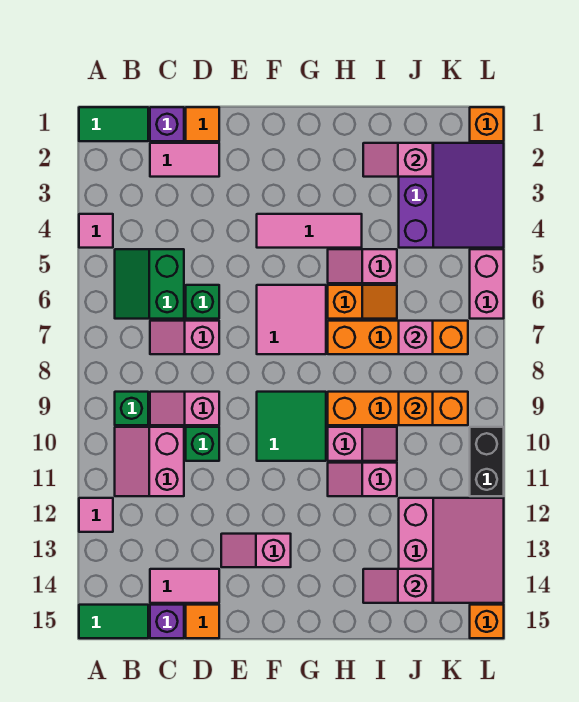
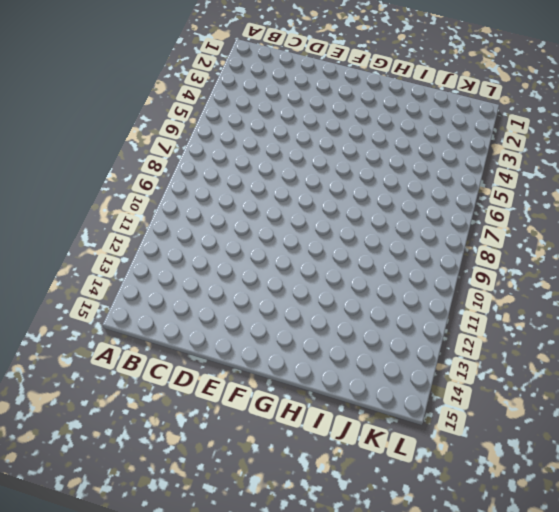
none -> green tile A1:B1 level 1
none -> pink tile A4 level 1
none -> pink tile A12 level 1
none -> green tile A15:B15 level 1

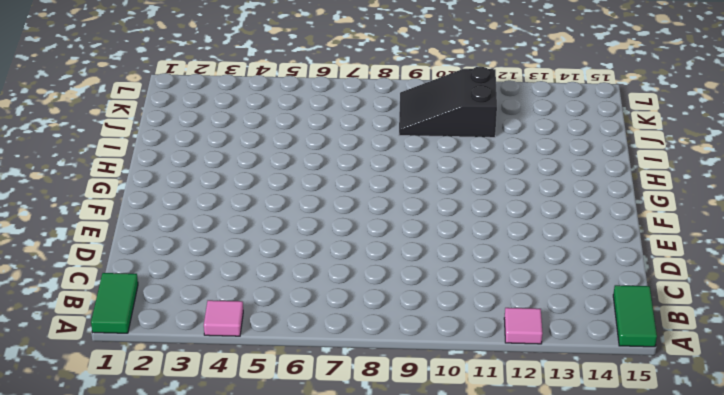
black slope J9:K11 level 1 top 11 -> orange brick H9:K9 level 1
none -> green slope B5:C6 level 1 top C
none -> green brick B9 level 1
none -> pink slope B10:C11 level 1 top C
none -> purple brick C1 level 1

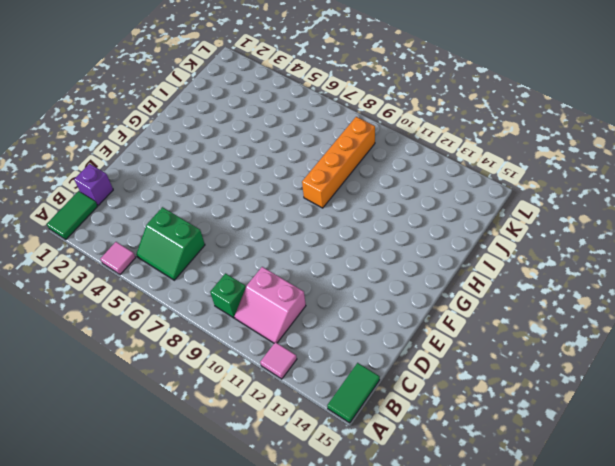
none -> pink tile C2:D2 level 1
none -> pink slope C7:D7 level 1 top D
none -> pink slope C9:D9 level 1 top D
none -> pink tile C14:D14 level 1

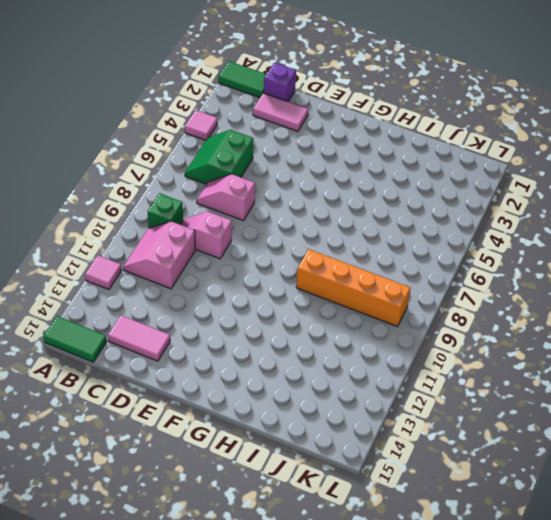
none -> purple brick C15 level 1
none -> orange tile D1 level 1
none -> green brick D6 level 1
none -> green brick D10 level 1

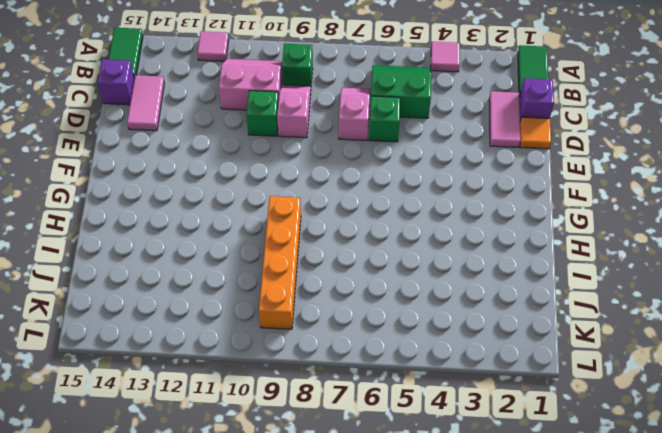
none -> orange tile D15 level 1
none -> pink slope E13:F13 level 1 top F
none -> pink tile F4:H4 level 1
none -> pink tile F6:G7 level 1

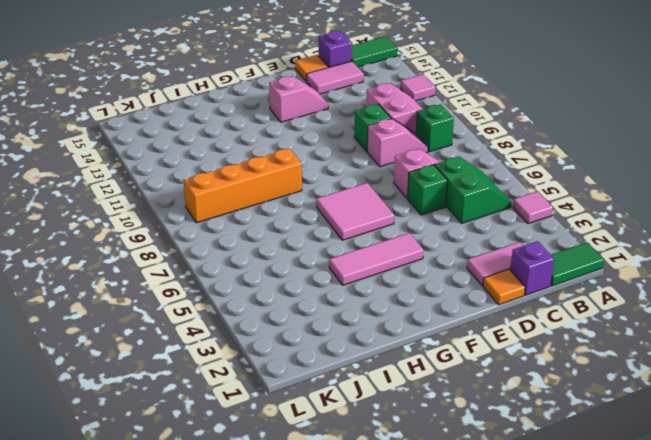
none -> green tile F9:G10 level 1
none -> pink slope H5:I5 level 1 top I
none -> orange slope H6:I6 level 1 top H
none -> orange brick H7:K7 level 1

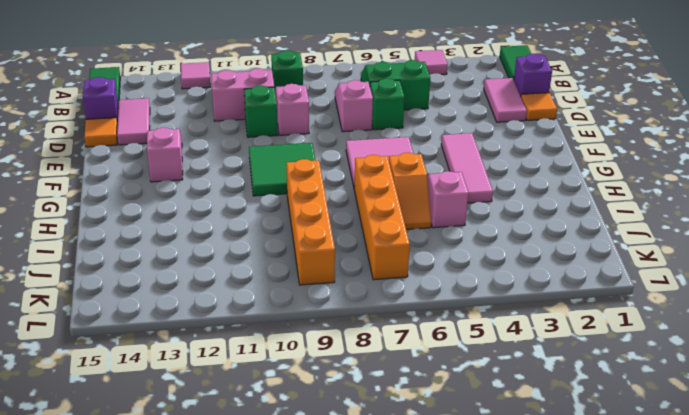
none -> pink slope H10:I10 level 1 top H
none -> pink slope H11:I11 level 1 top I
none -> purple slope J2:L4 level 1 top J
none -> pink slope J12:L14 level 1 top J

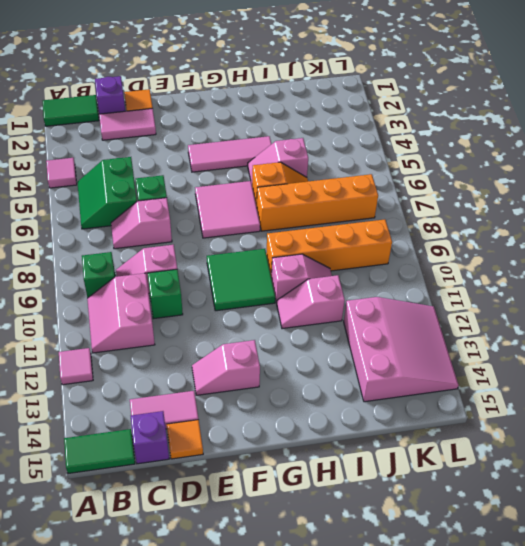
none -> purple slope J2:L4 level 1 top J
none -> orange brick L1 level 1
none -> pink brick L5:L6 level 1
none -> black brick L10:L11 level 1

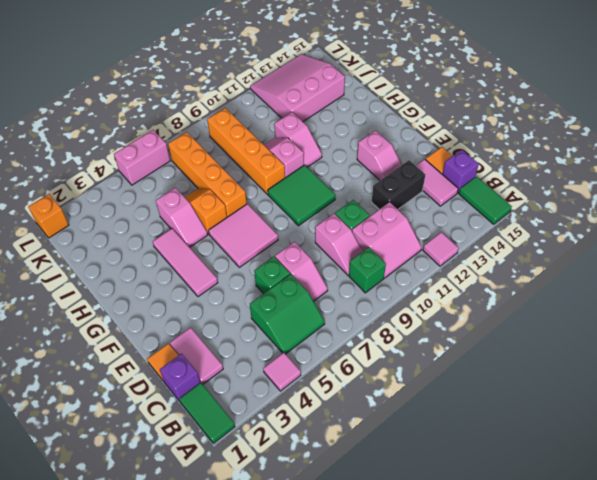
black brick D12:D13 level 1 -> black brick L10:L11 level 1
none -> purple slope J2:L4 level 1 top J
none -> orange brick L15 level 1
none -> pink slope I2:J2 level 2 top J
none -> pink slope I14:J14 level 2 top J

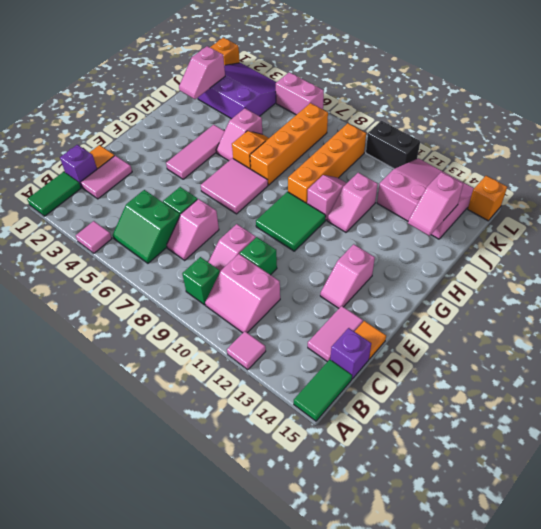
none -> pink brick J7 level 2
none -> orange brick J9 level 2

